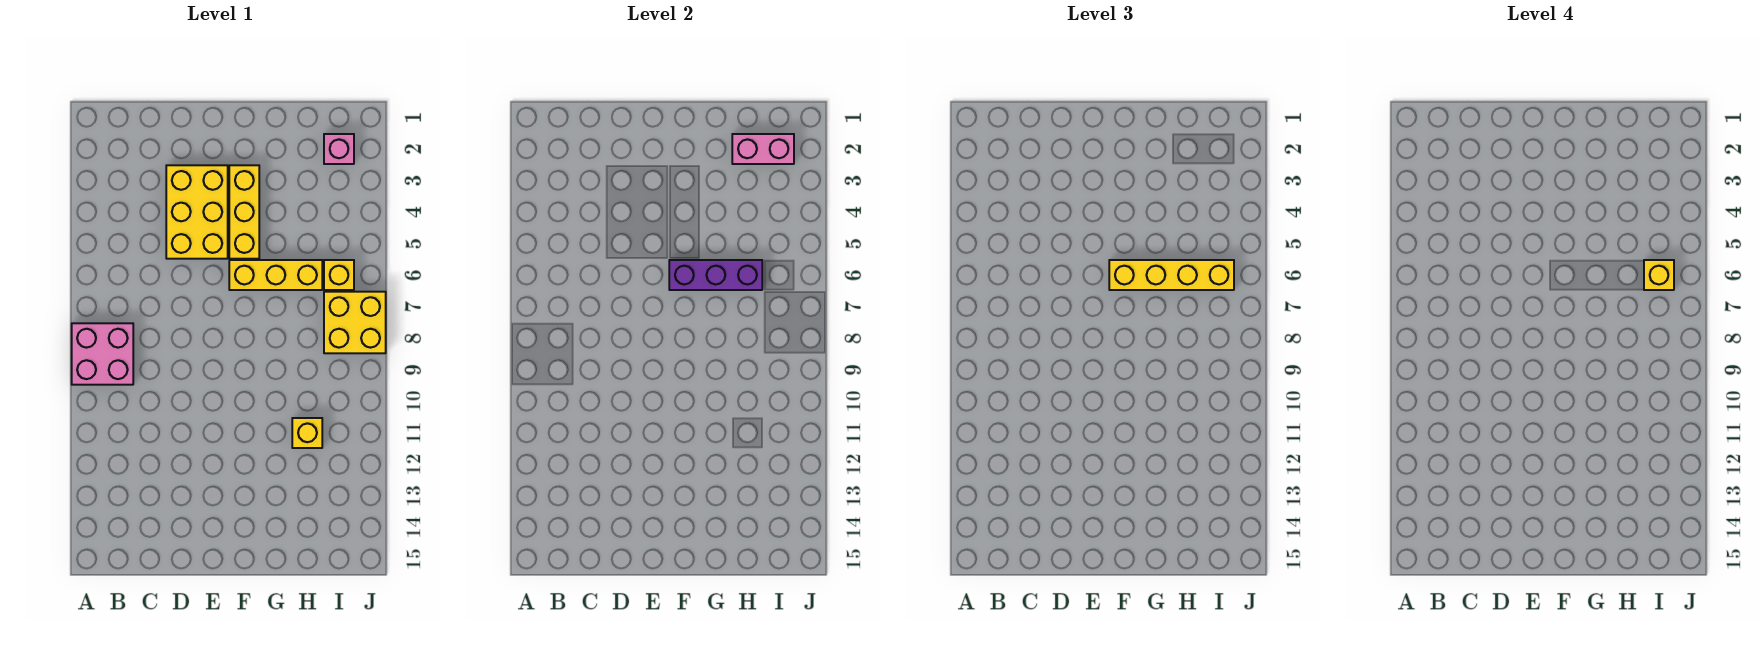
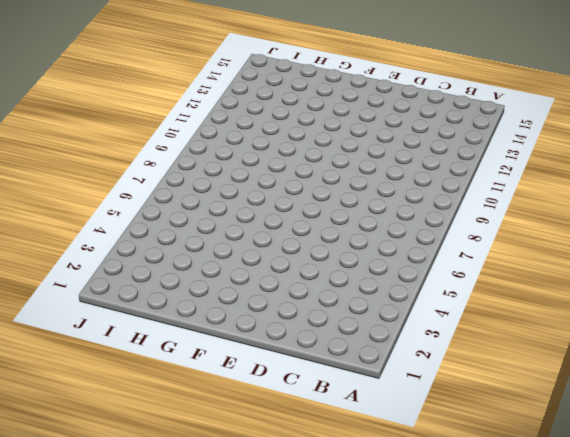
none -> pink brick A8:B9 level 1
none -> yellow brick D3:E5 level 1
none -> yellow brick F3:F5 level 1

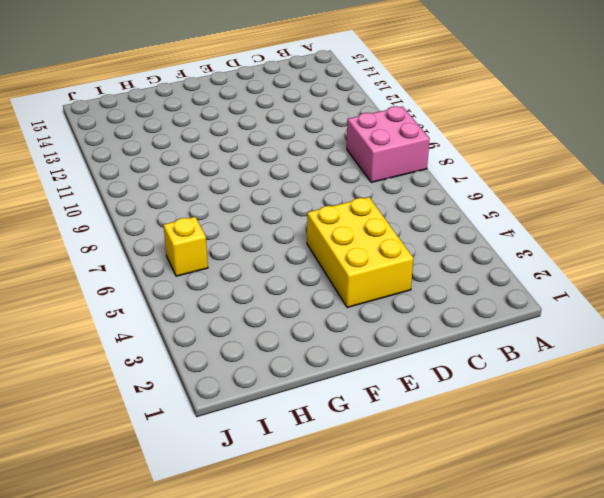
none -> yellow brick F3:F5 level 1
none -> yellow brick F6:H6 level 1
none -> yellow brick H11 level 1

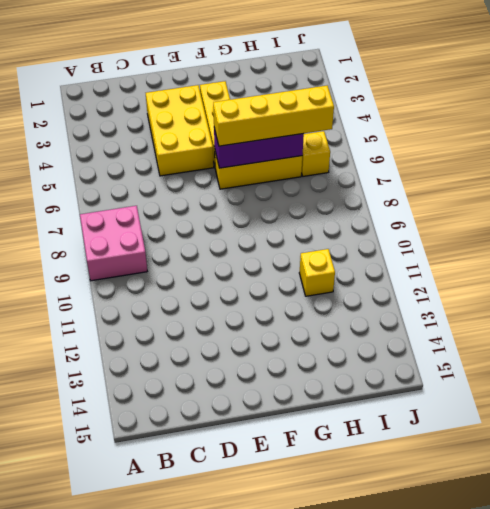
none -> pink brick I2 level 1
none -> yellow brick I7:J8 level 1
none -> pink brick H2:I2 level 2

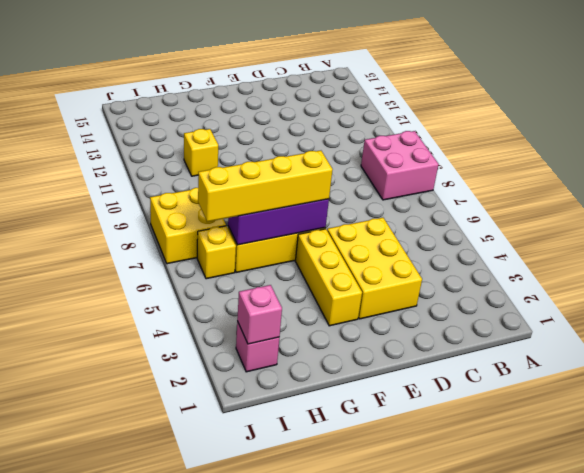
pink brick I2 level 2 -> pink brick H2:I2 level 2
none -> yellow brick I6 level 4

